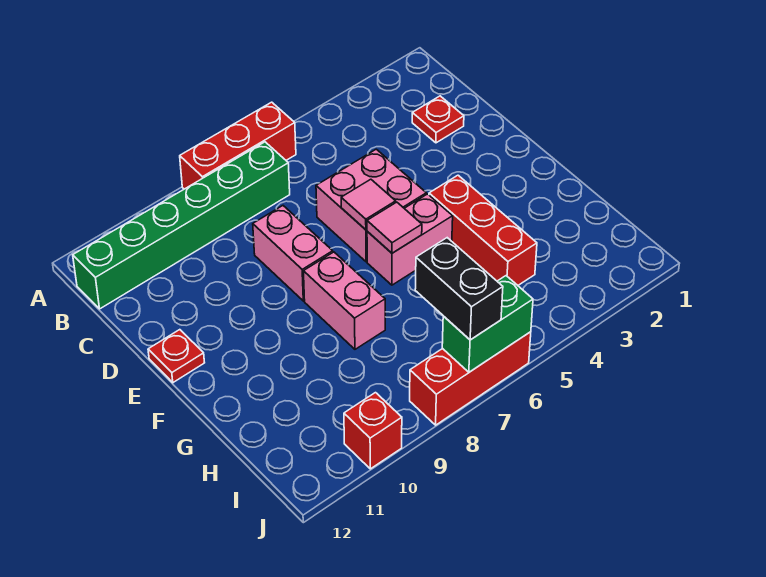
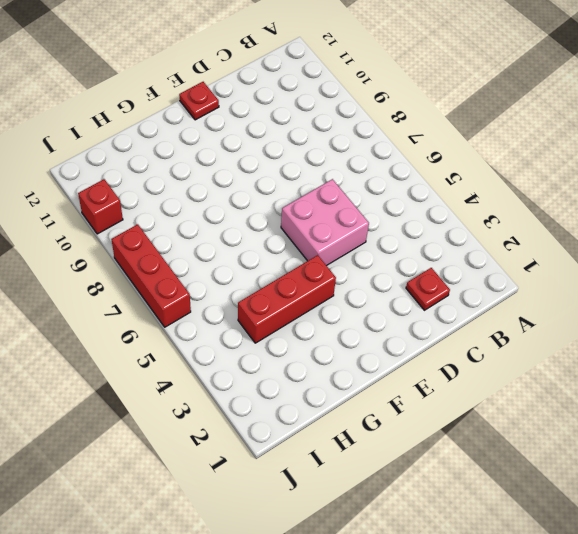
none -> red brick A6:A8 level 1
none -> green brick B7:B12 level 1
none -> pink brick D8:E8 level 1

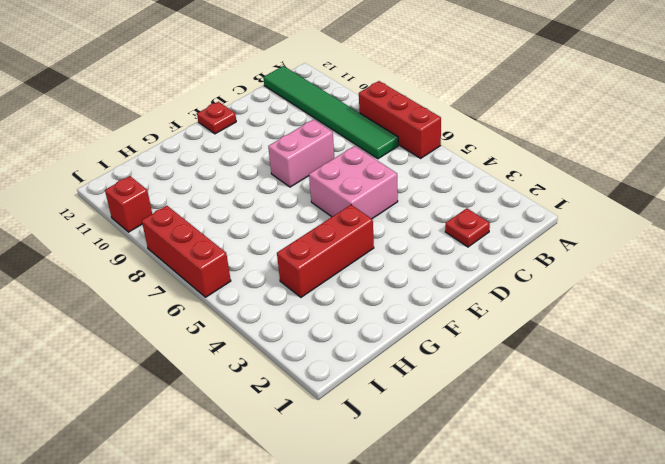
green tile B7:B12 level 1 -> green brick B7:B12 level 1
none -> pink brick F5:F6 level 1
none -> pink brick F8:G8 level 1
none -> pink tile E6 level 2

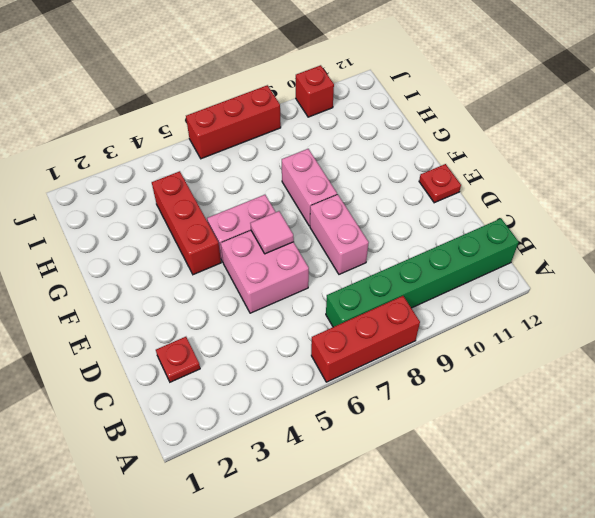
none -> pink tile F6 level 2
none -> green brick J6:J7 level 2
none -> black brick I7:J7 level 3

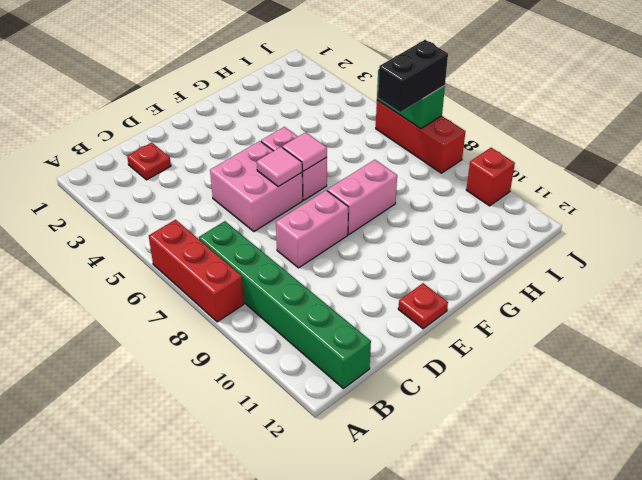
none -> red brick F4:H4 level 1

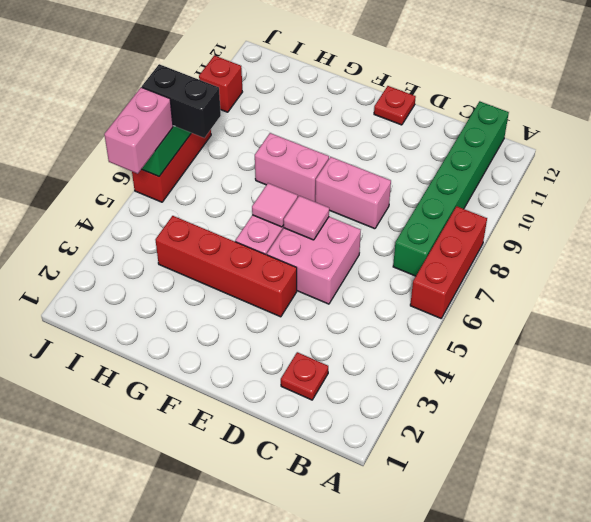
red brick E4:H4 level 1 -> red brick F4:H4 level 1
pink brick J5:J6 level 3 -> none

